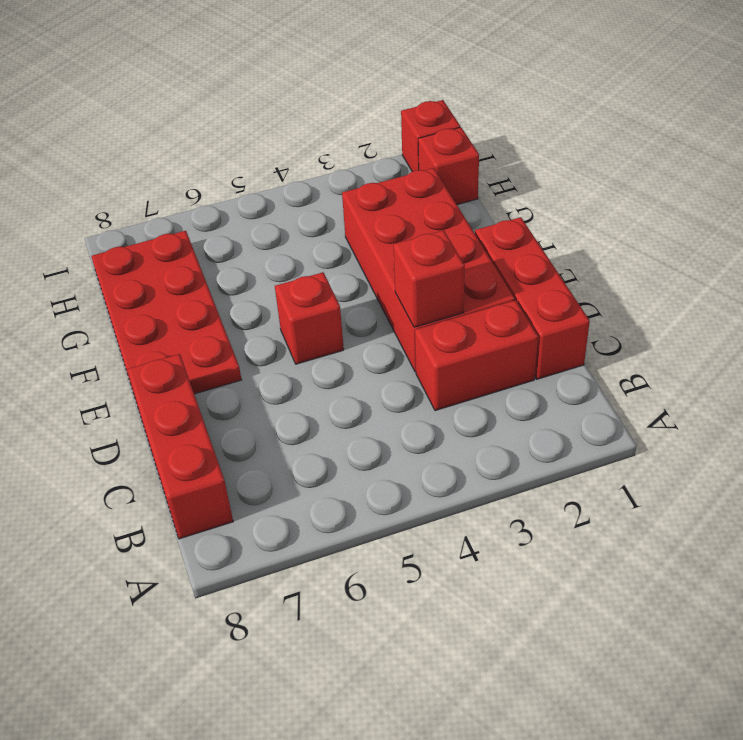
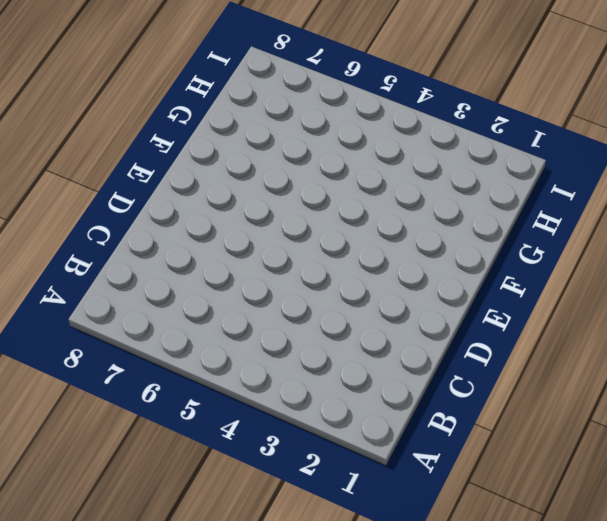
none -> red brick B8:D8 level 1
none -> red brick C1:E1 level 1

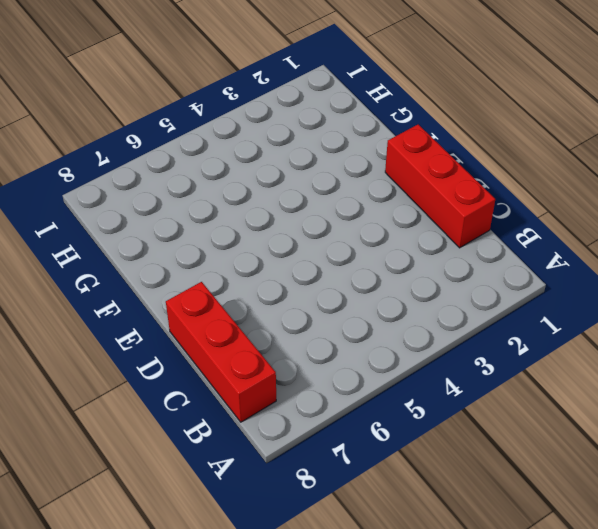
none -> red brick C2:C3 level 1
none -> red brick D2:G3 level 1

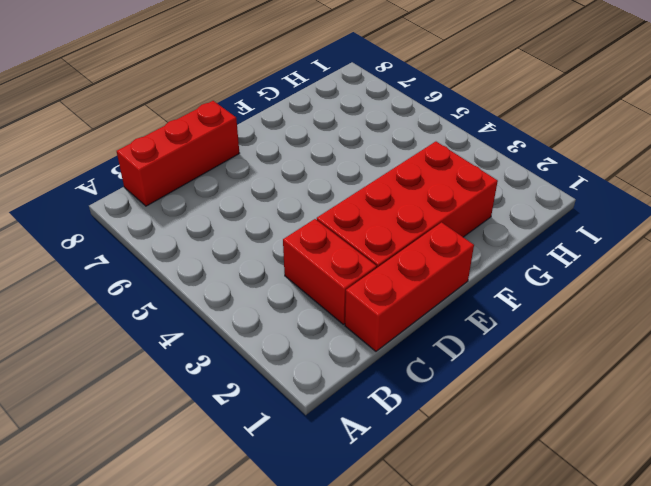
none -> red brick E5 level 1
none -> red plate E7:H8 level 1

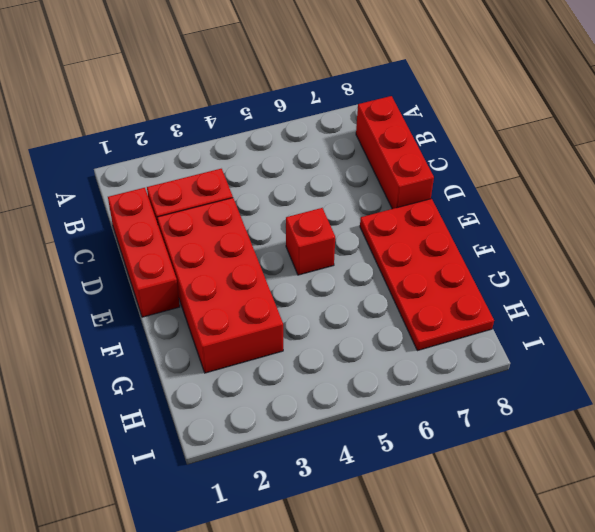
none -> red brick H1 level 1
none -> red brick I1 level 1

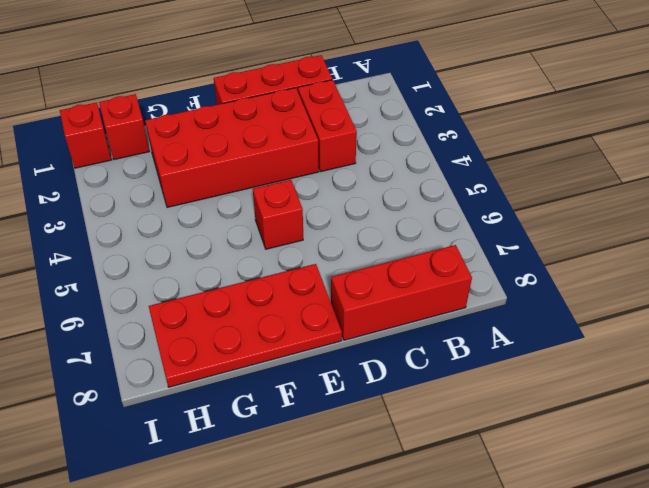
none -> red brick D3 level 2

